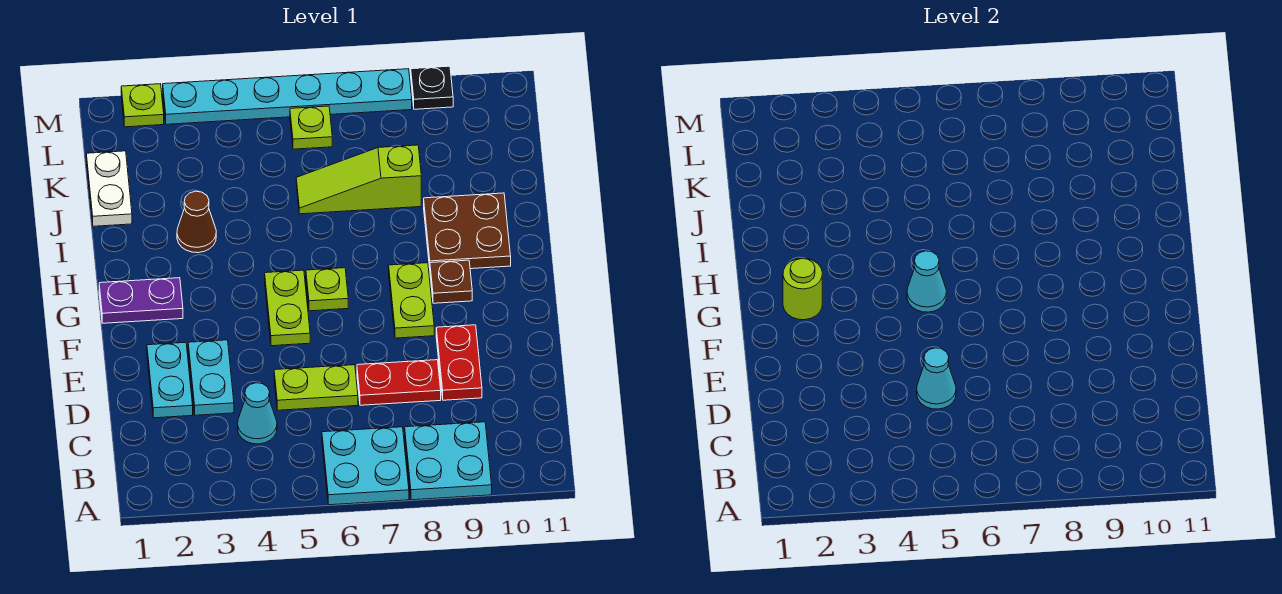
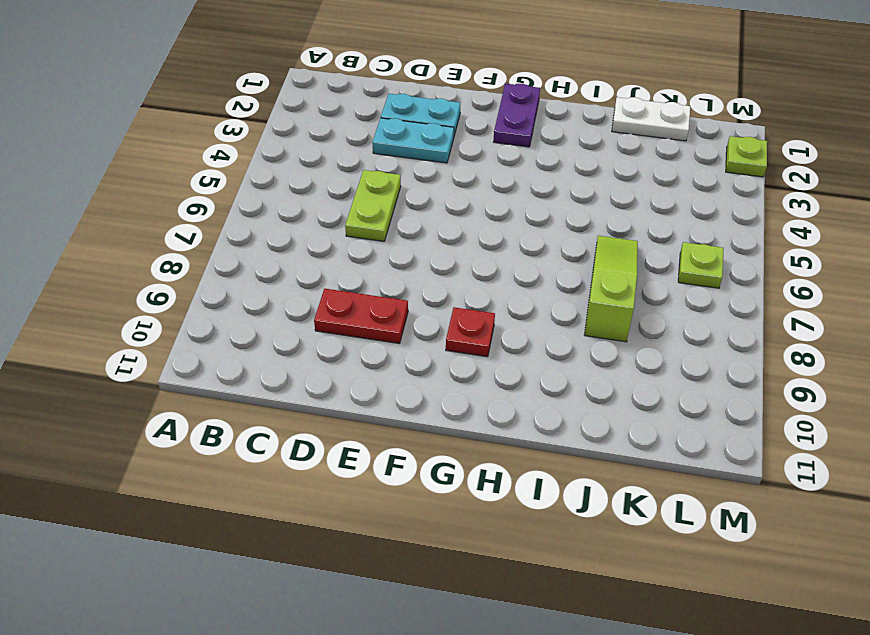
red plate G9 level 1 -> brown plate G9 level 1
none -> cyan plate A6:B7 level 1
none -> cyan plate A8:B9 level 1
none -> cyan cone C4 level 1

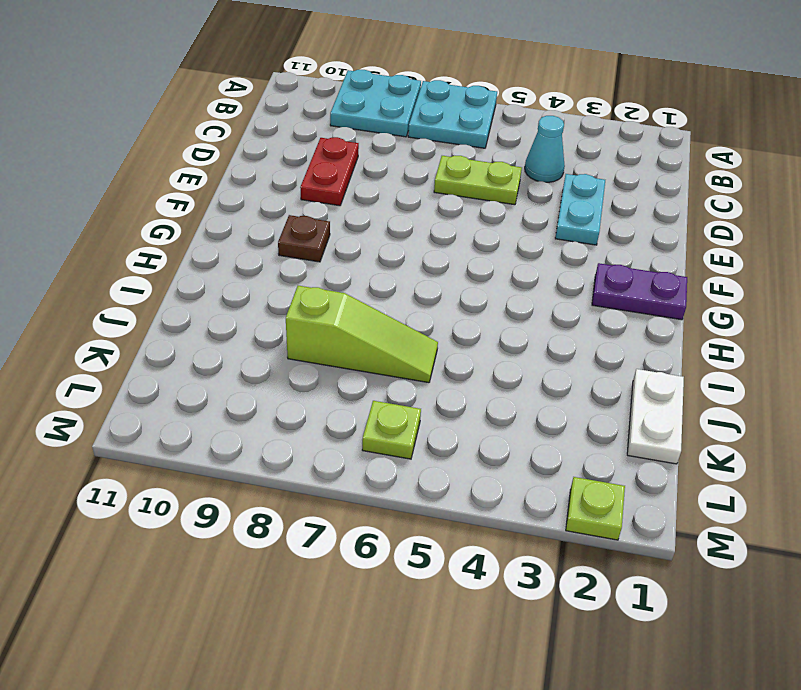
none -> cyan plate D2:E2 level 1
none -> red plate D7:D8 level 1
none -> lime plate F5:G5 level 1

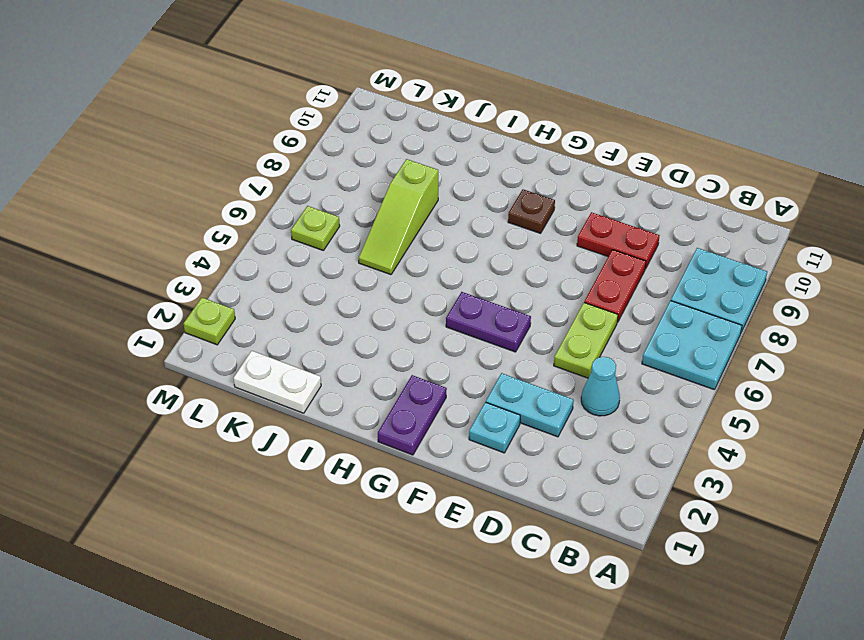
cyan plate E2 level 1 -> cyan plate D2:E2 level 1
purple plate F5:G5 level 1 -> lime plate F5:G5 level 1
none -> lime plate F8:G8 level 1
none -> lime plate G6 level 1
none -> brown plate H9:I10 level 1

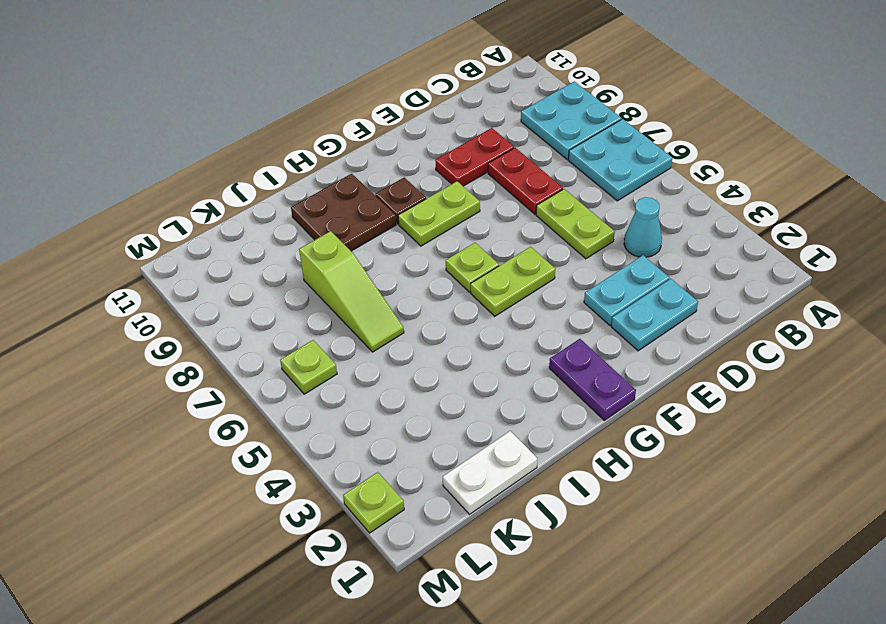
none -> brown cone I3 level 1
none -> cyan plate M3:M8 level 1
none -> black plate M9 level 1

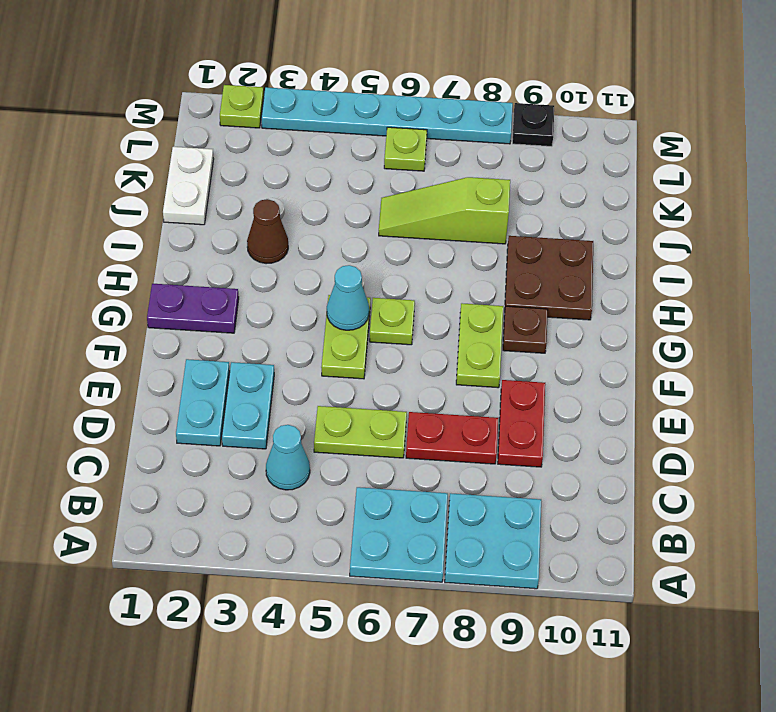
none -> cyan cone D5 level 2
none -> lime round brick G2 level 2

